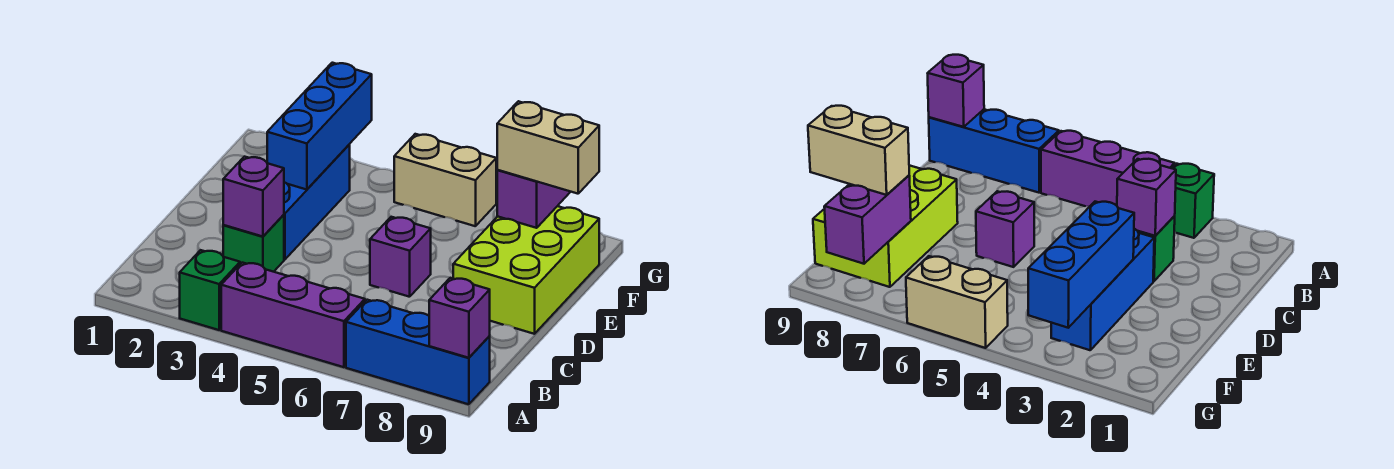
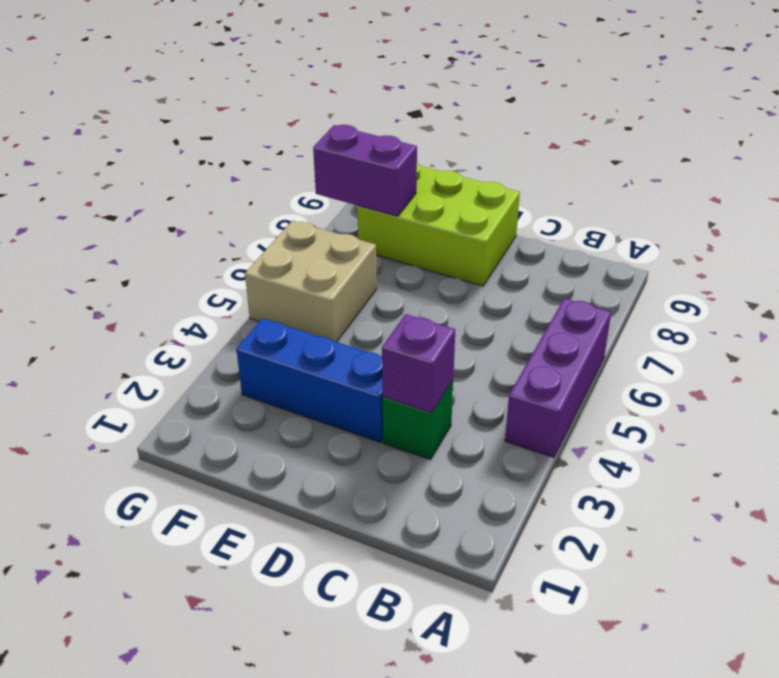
tan brick F5:G6 level 1 -> tan brick G5:G6 level 1
none -> green brick A3 level 1
none -> blue brick A7:A9 level 1
none -> purple brick D6 level 1

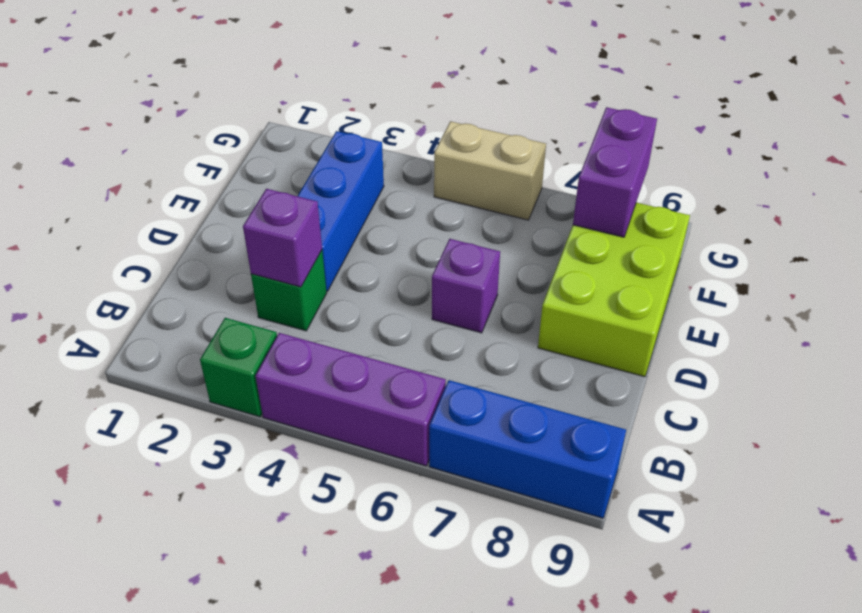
none -> purple brick A9 level 2
none -> blue brick E3:G3 level 2
none -> tan brick F8:F9 level 3

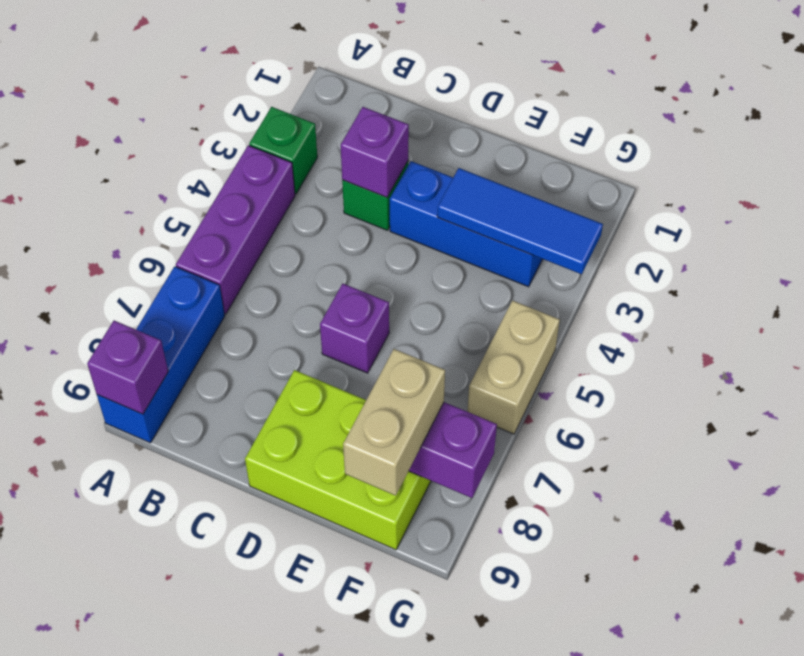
blue tile E3:G3 level 2 -> blue brick E3:G3 level 2

